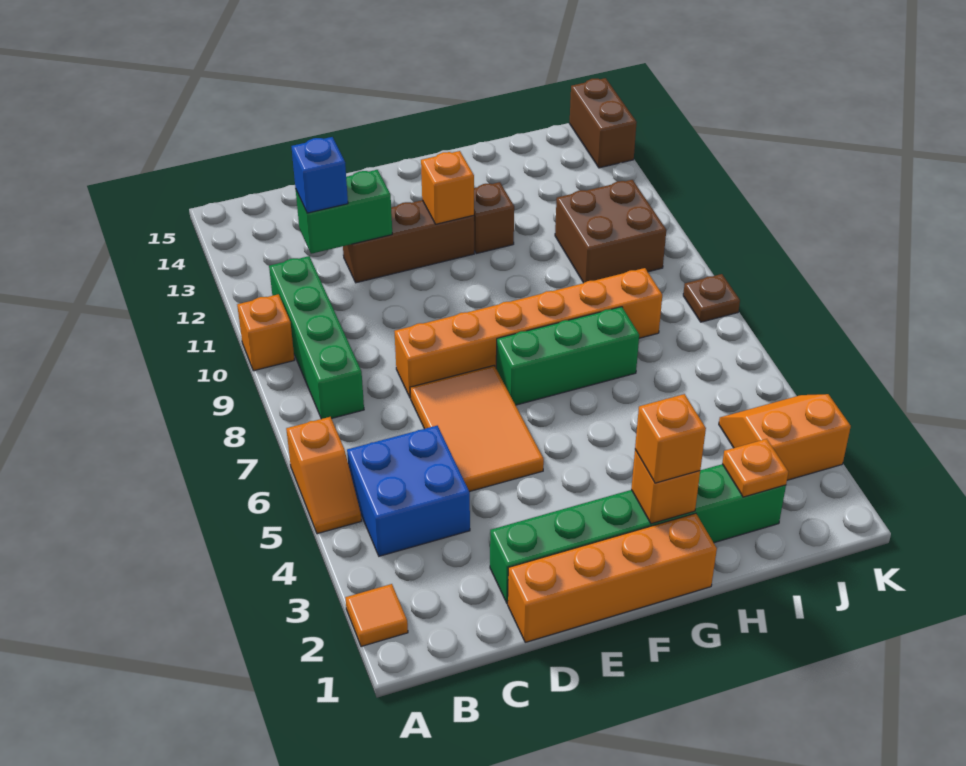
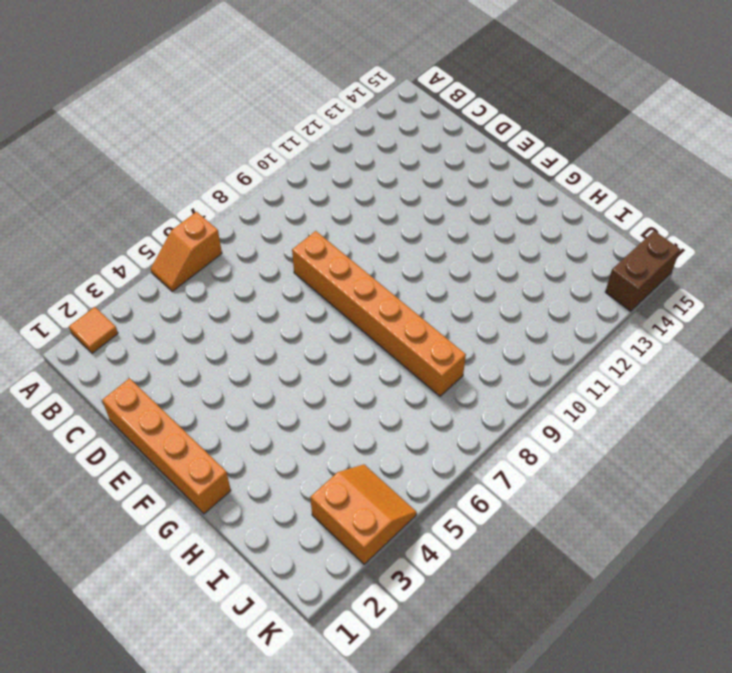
none -> orange brick A10 level 1
none -> blue brick B4:C5 level 1
none -> green brick B8:B11 level 1

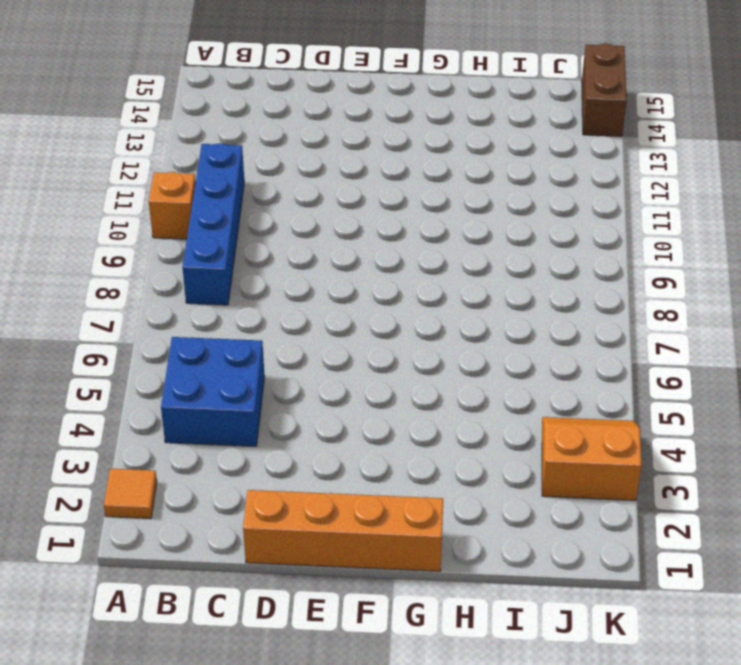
blue brick B8:B11 level 1 -> green brick B8:B11 level 1
none -> orange slope A5:A6 level 1 top 6
none -> green brick D2:I2 level 1
none -> orange tile D5:E7 level 1

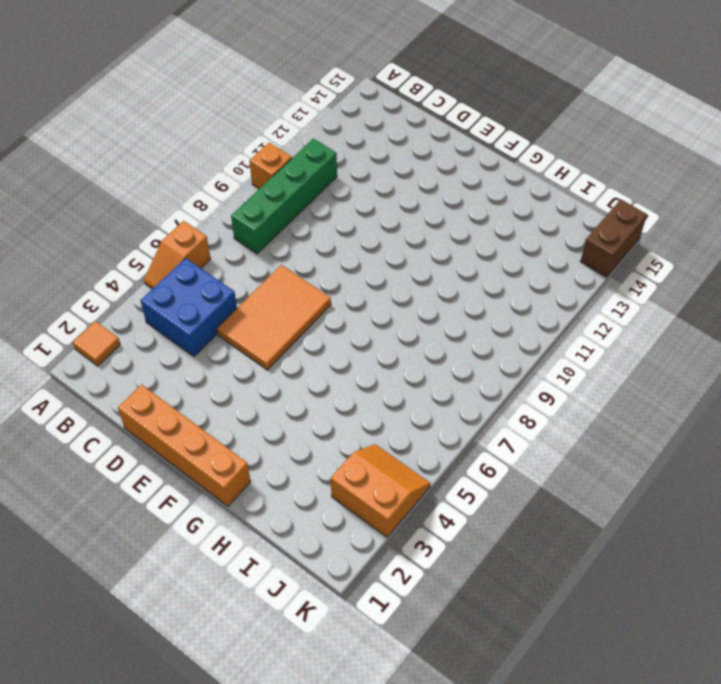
none -> green brick D2:I2 level 1
none -> orange brick D8:I8 level 1
none -> brown brick D12:F12 level 1

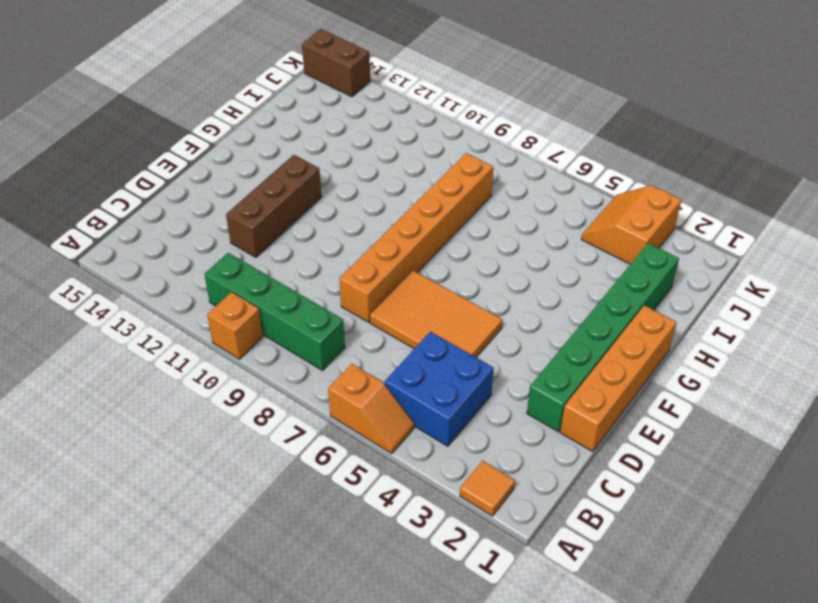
none -> green brick F7:H7 level 1
none -> brown brick G12 level 1
none -> brown brick I10:J11 level 1

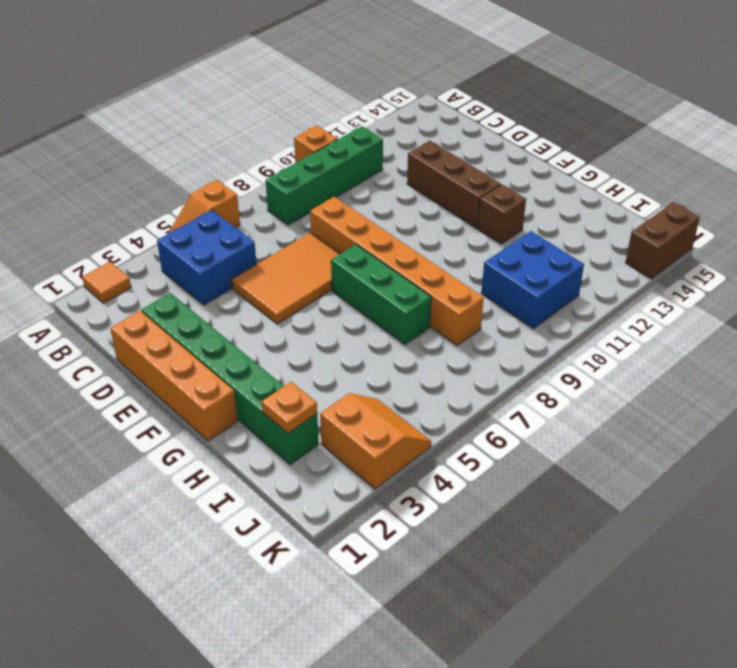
blue brick I10:J11 level 1 -> brown brick I10:J11 level 1
none -> brown plate K8 level 1
none -> green brick C12:D12 level 2
none -> orange brick F12 level 2

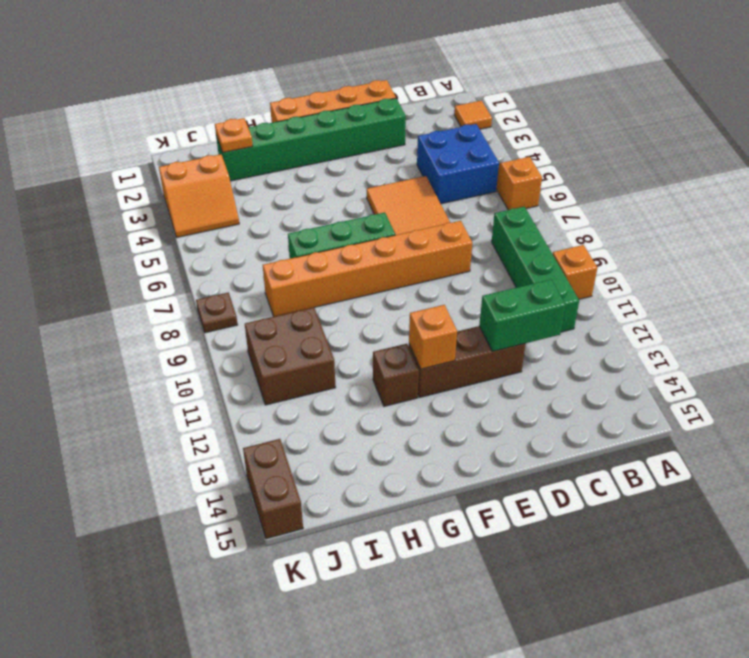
none -> orange brick G2 level 2
none -> blue brick C12 level 3
none -> orange brick G2 level 3

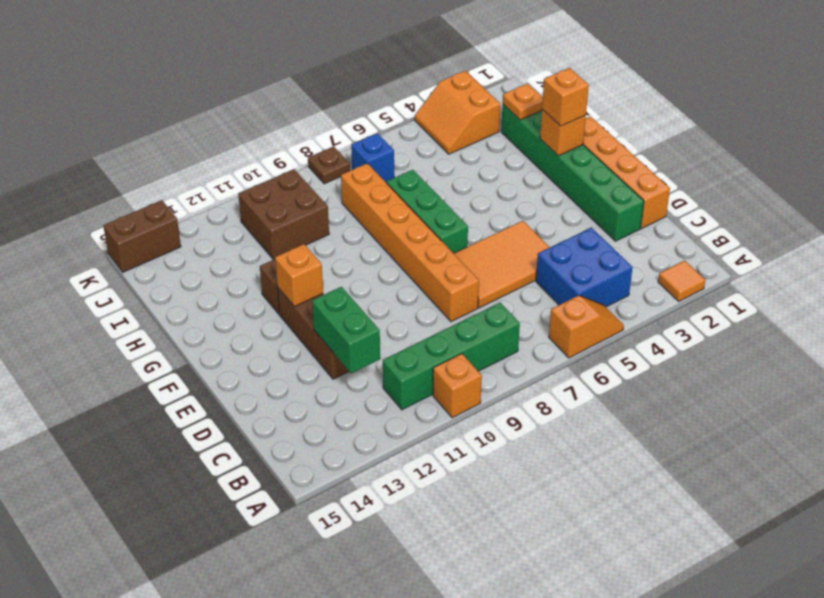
blue brick J7 level 1 -> blue brick C12 level 3

